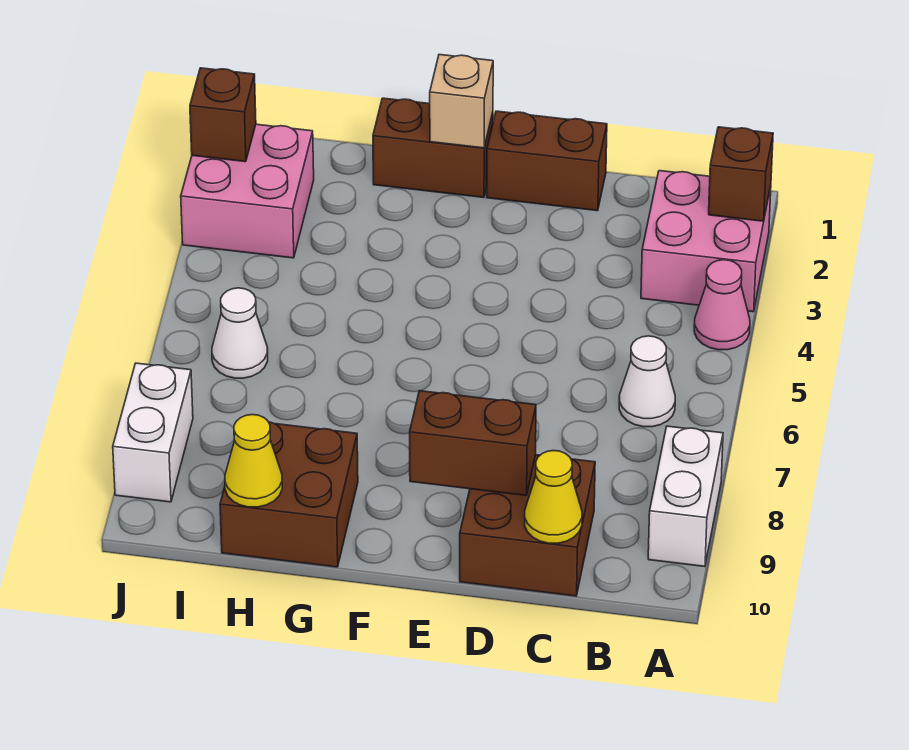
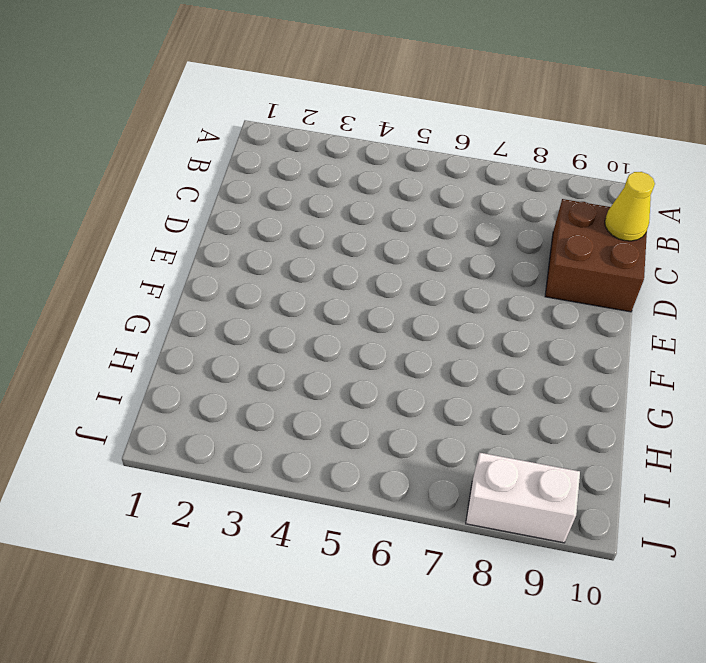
none -> pink brick A2:B3 level 1
none -> pink cone A4 level 1
none -> white brick A8:A9 level 1

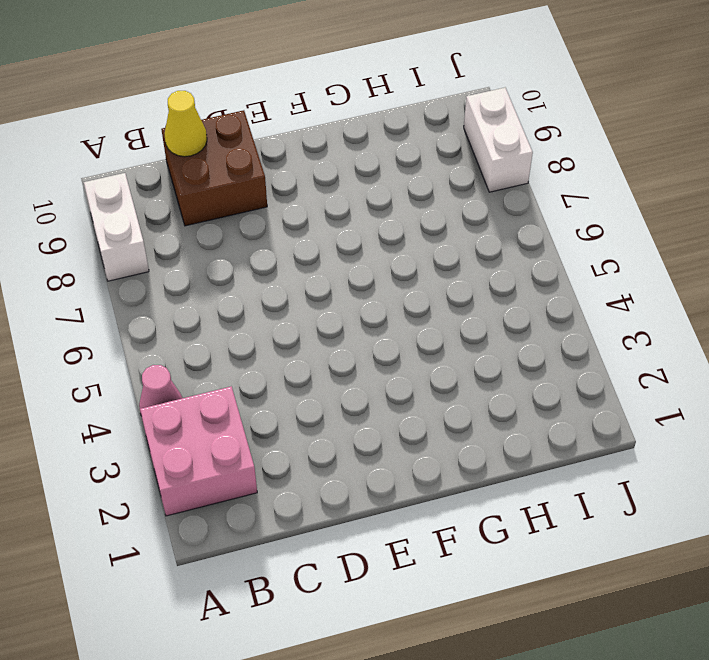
none -> white cone B6 level 1
none -> brown brick D1:E1 level 1
none -> brown brick F1:G1 level 1

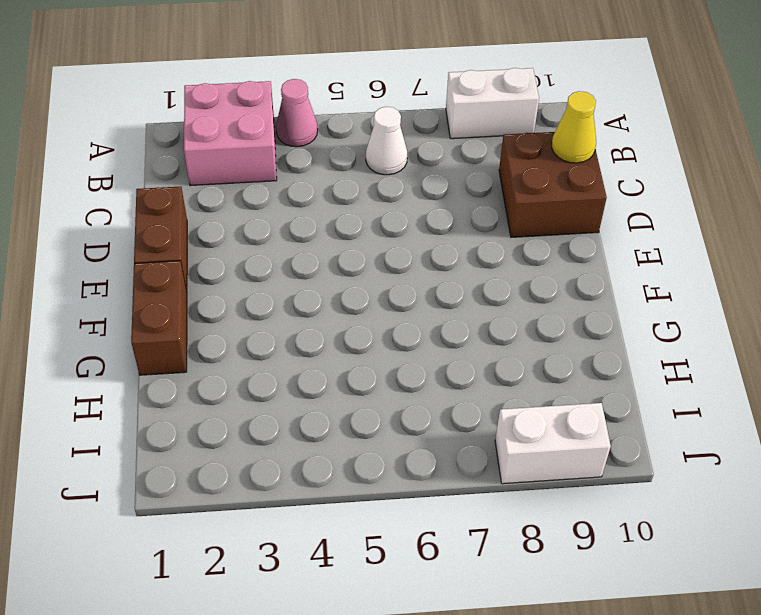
none -> brown brick G9:H10 level 1
none -> pink brick I2:J3 level 1
none -> white cone I6 level 1

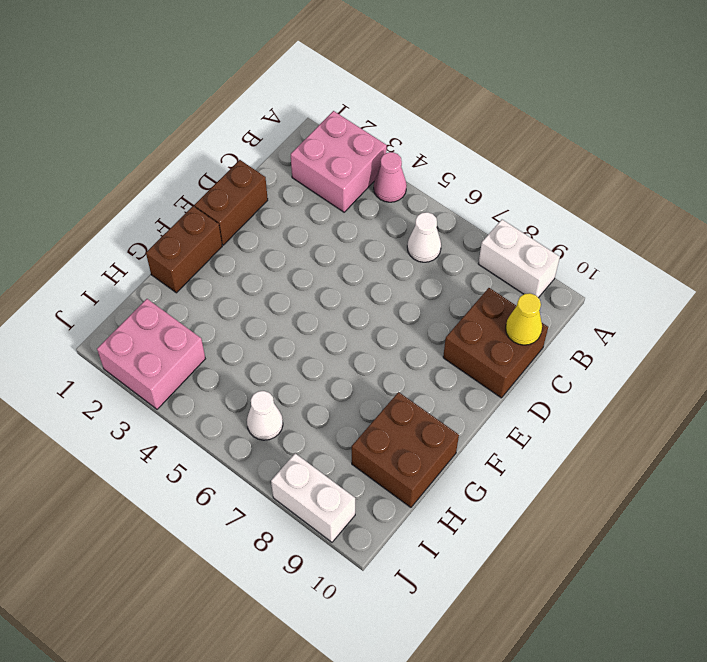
none -> brown brick A2 level 2
none -> brown brick D9:E9 level 2
none -> tan brick F1 level 2

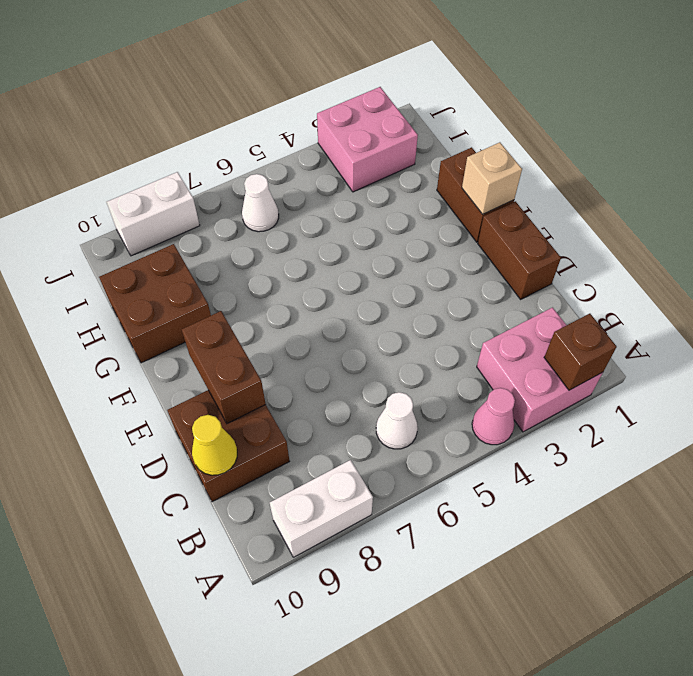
none -> yellow cone H10 level 2
none -> brown brick J2 level 2

